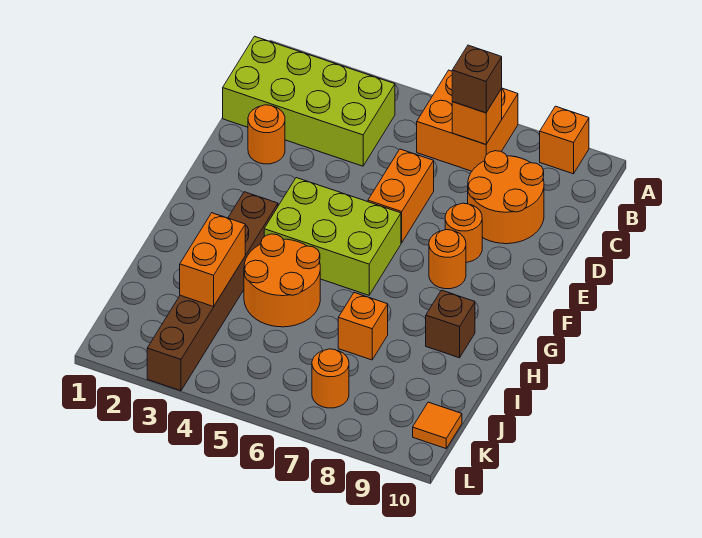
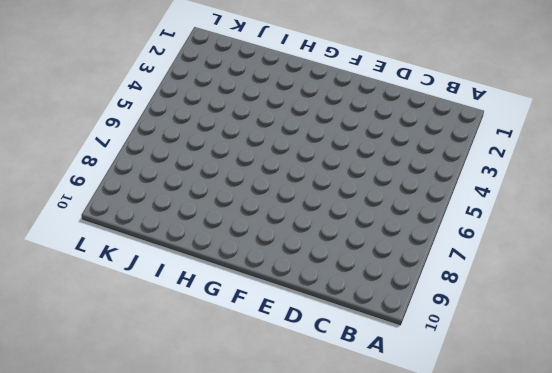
none -> orange brick A6:B7 level 1
none -> orange brick A9 level 1
none -> lime brick B1:C4 level 1

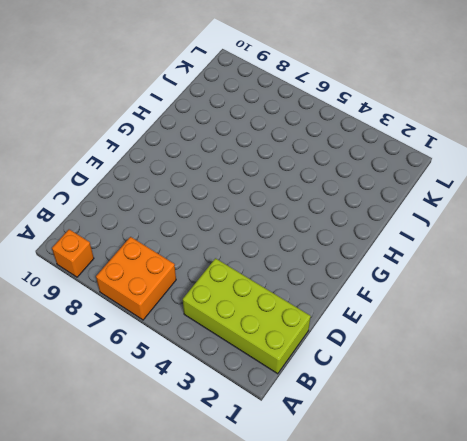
none -> orange round brick C8:D9 level 1
none -> orange round brick D2 level 1
none -> orange brick D6:E6 level 1

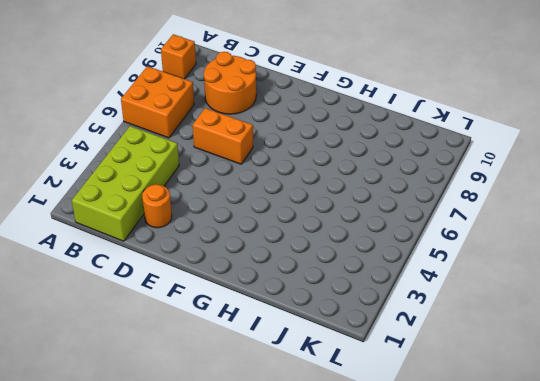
none -> orange round brick E8 level 1
none -> lime brick F4:G6 level 1
none -> orange round brick F8 level 1

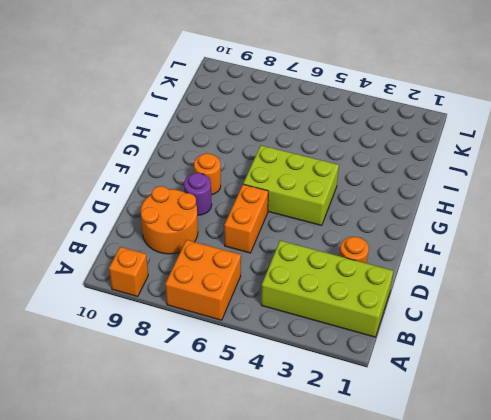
purple round brick E8 level 1 -> orange round brick E8 level 1
none -> brown brick G3:L3 level 1
none -> orange round brick H4:I5 level 1
none -> brown brick H9 level 1

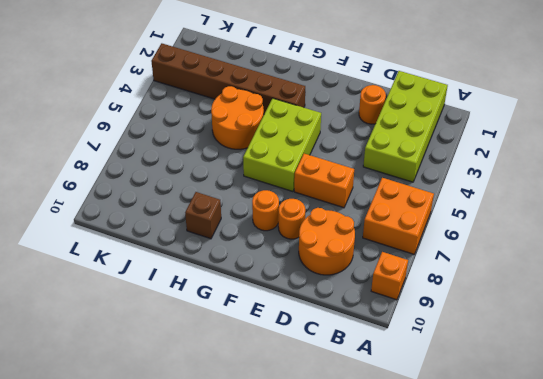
none -> orange brick I7 level 1
none -> orange round brick K7 level 1
none -> orange tile K10 level 1

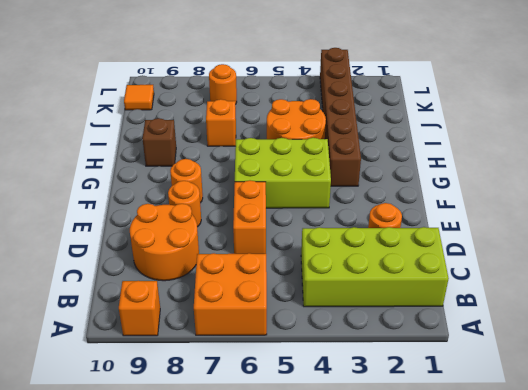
none -> orange brick B7 level 2
none -> orange brick I3:J3 level 2
none -> brown brick B7 level 3

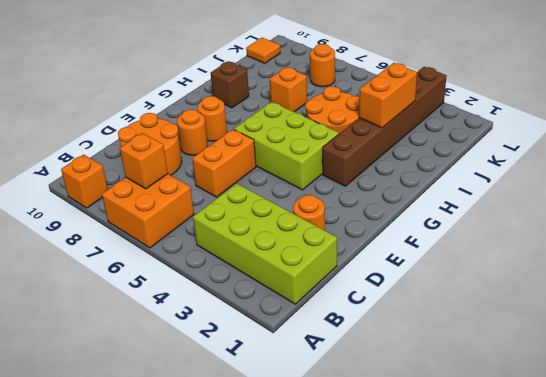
none -> brown brick B7 level 3

